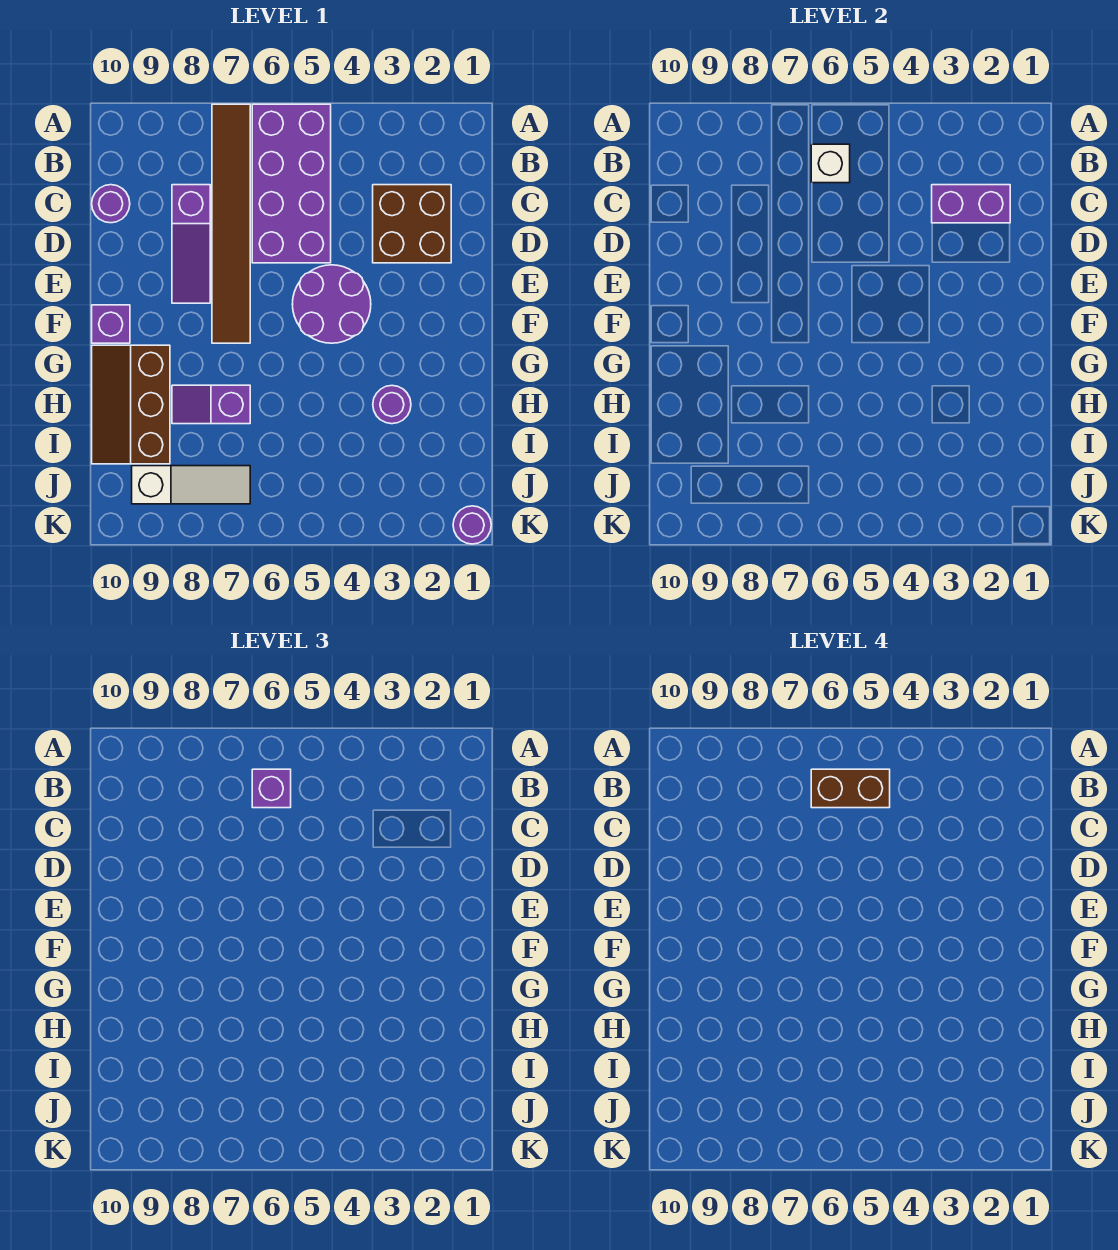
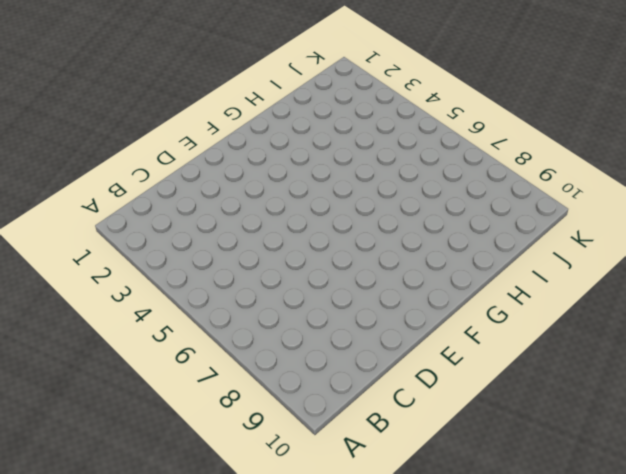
none -> purple brick A5:D6 level 1
none -> brown tile A7:F7 level 1
none -> brown brick C2:D3 level 1

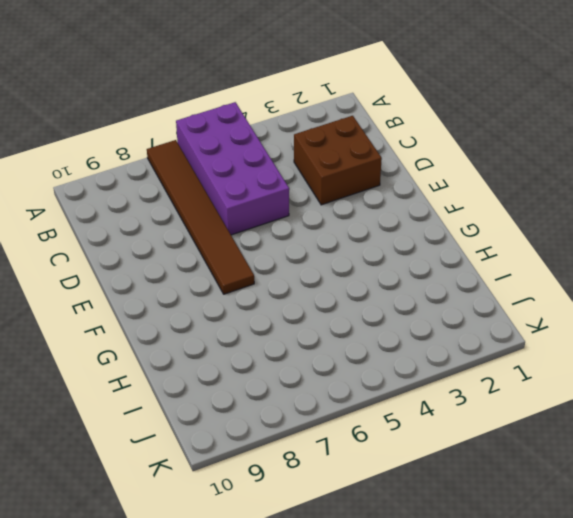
none -> purple slope C8:E8 level 1 top C
none -> purple round brick C10 level 1
none -> purple round brick E4:F5 level 1

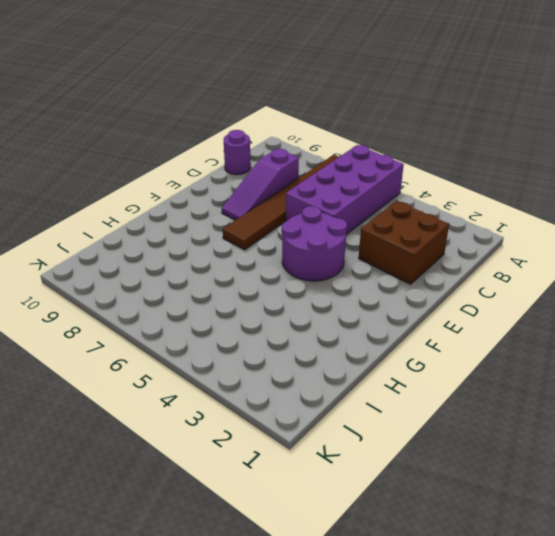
none -> purple brick F10 level 1
none -> brown slope G9:I10 level 1 top 9
none -> purple round brick H3 level 1

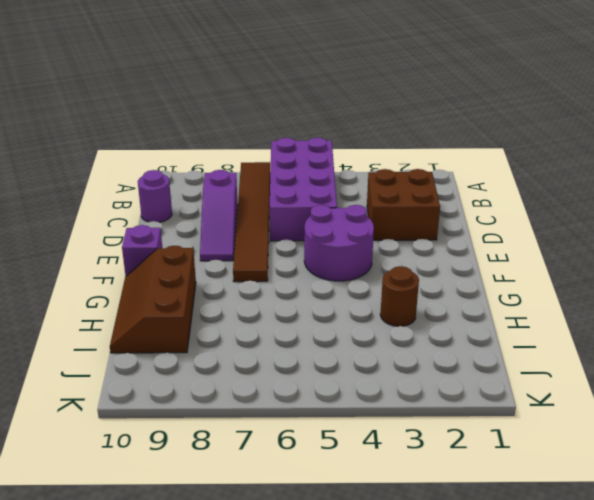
brown round brick H3 level 1 -> purple round brick H3 level 1
none -> purple slope H7:H8 level 1 top 7
none -> white slope J7:J9 level 1 top 9
none -> purple round brick K1 level 1

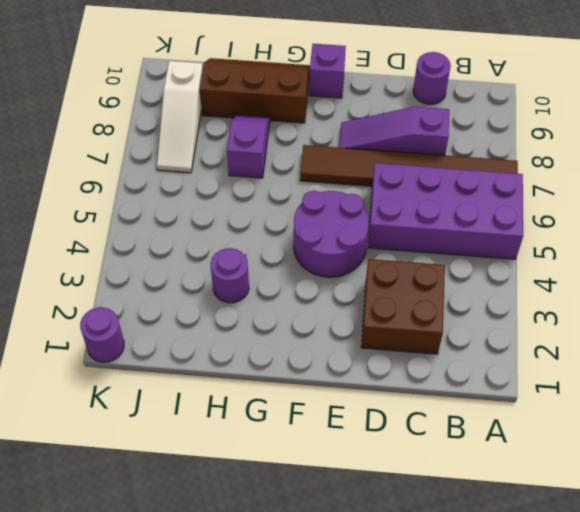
none -> white brick B6 level 2
none -> purple brick C2:C3 level 2
none -> purple brick B6 level 3

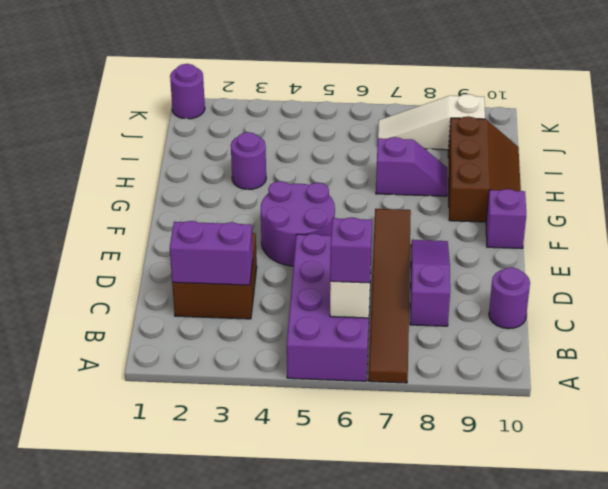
none -> brown brick B5:B6 level 4

